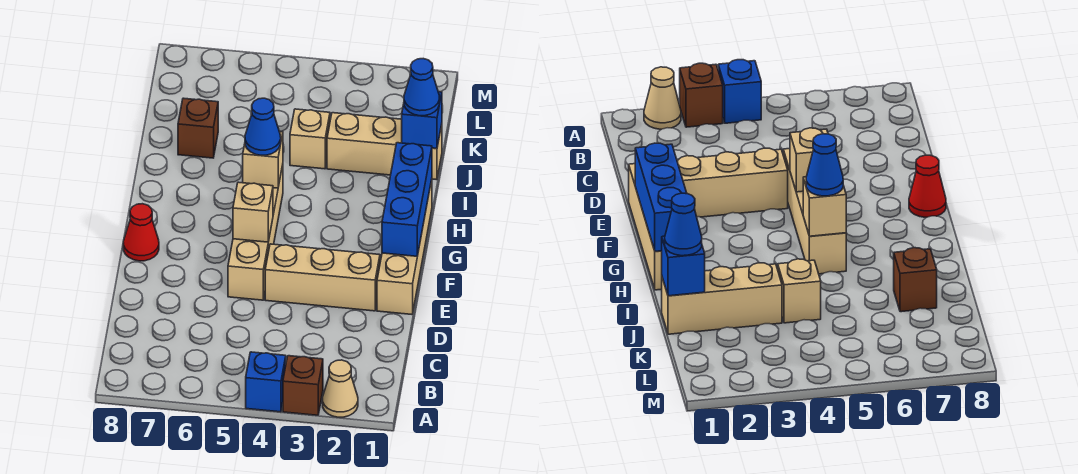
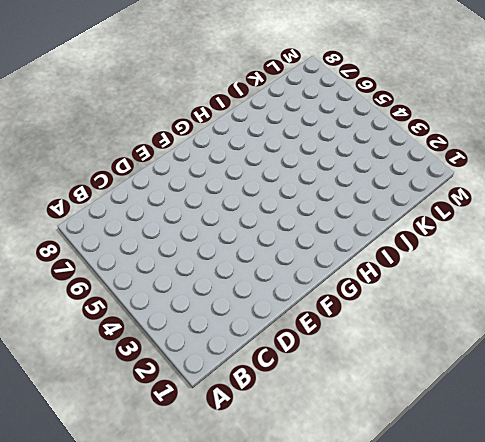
none -> tan cone A2 level 1
none -> brown brick A3 level 1
none -> blue brick A4 level 1

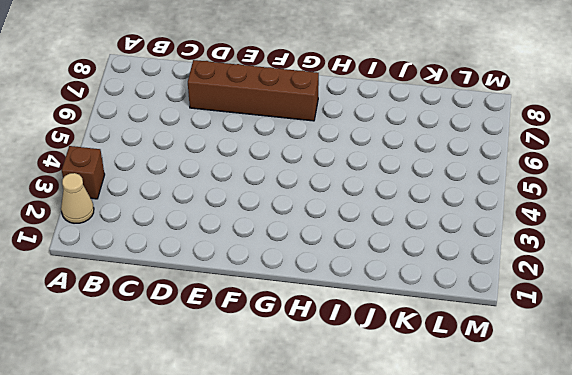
brown brick D7:G7 level 1 -> none
none -> blue brick A4 level 1
none -> tan brick E1:H1 level 1
none -> tan brick E2:E4 level 1

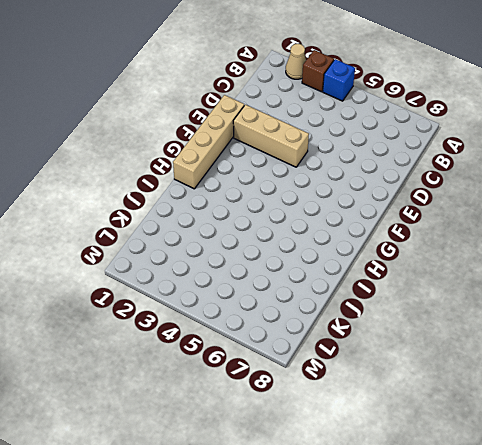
none -> tan brick E5:H5 level 1
none -> red cone F8 level 1
none -> tan brick J1:J3 level 1

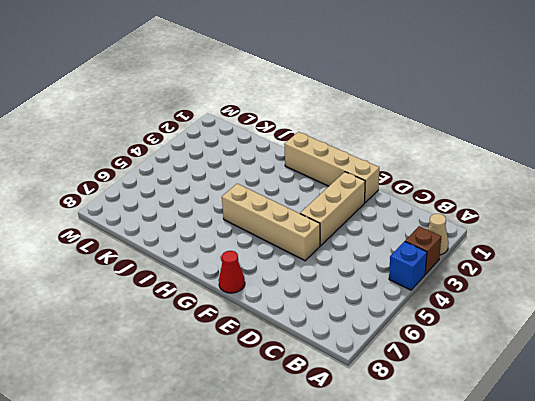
none -> tan brick J1:J3 level 1
none -> tan brick J4 level 1
none -> brown brick J7 level 1

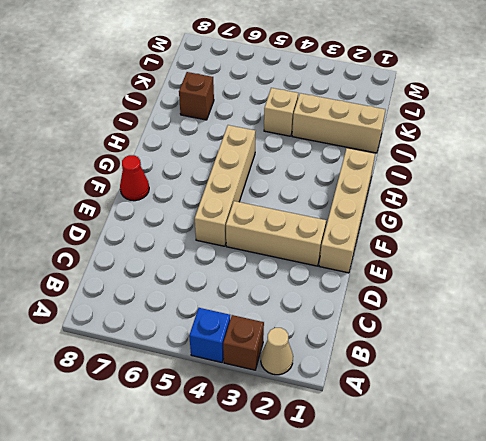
none -> blue brick F1:H1 level 2
none -> tan brick F5 level 2
none -> tan brick H5 level 2

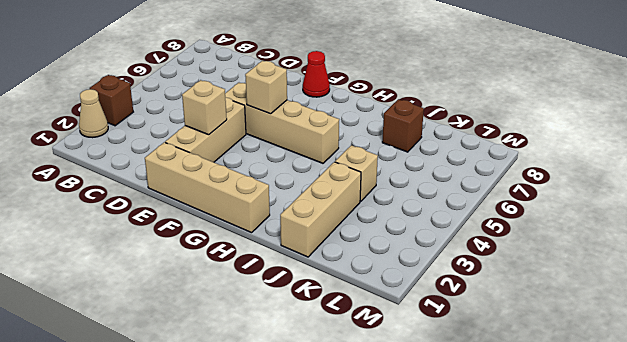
tan brick E3 level 2 -> tan brick H5 level 2
none -> blue brick A4 level 1
none -> blue brick F1:H1 level 2
none -> blue brick J1 level 2

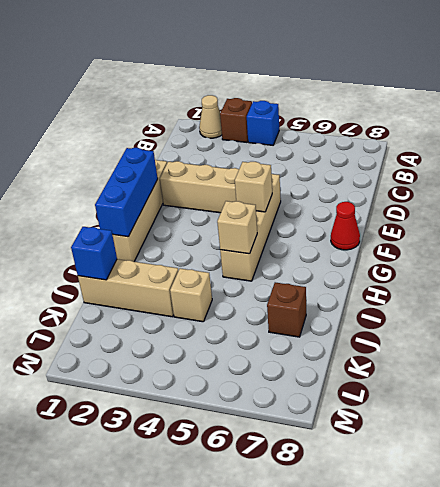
none -> blue cone H5 level 3
none -> blue cone J1 level 3

